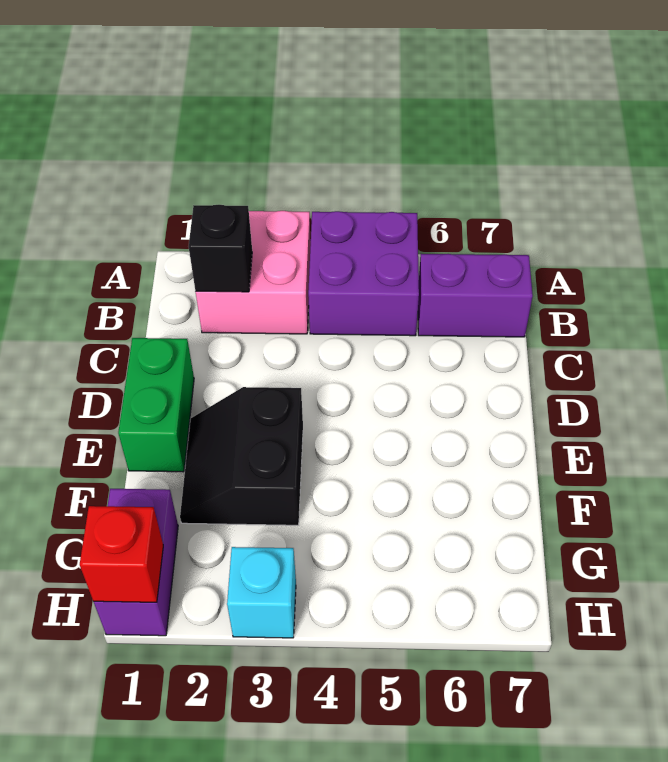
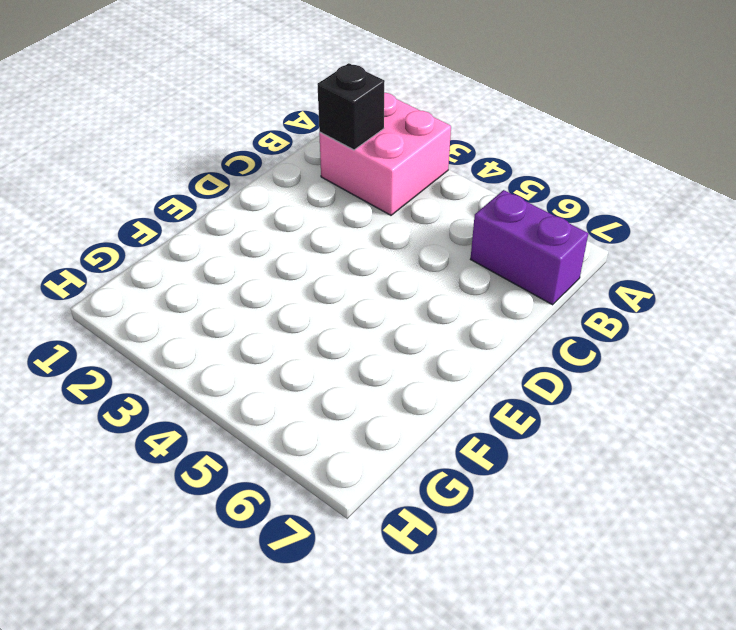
none -> purple brick A4:B5 level 1
none -> green brick D1:E1 level 1

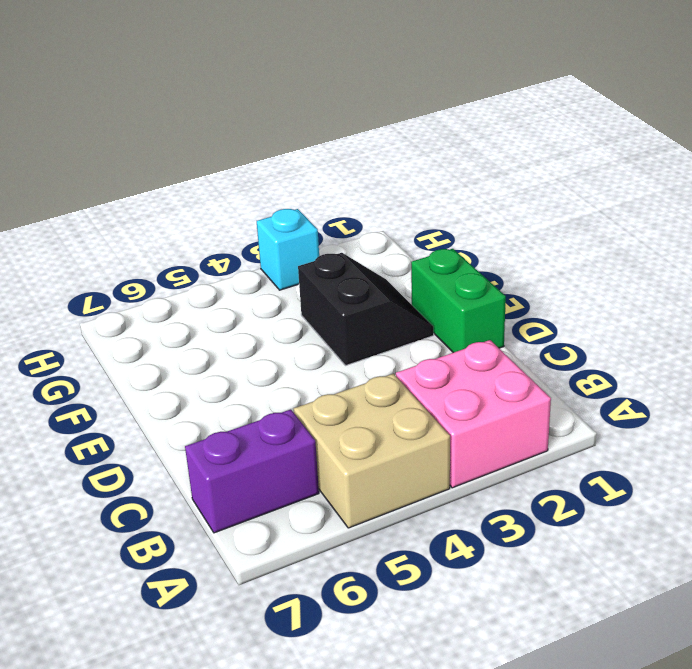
tan brick A4:B5 level 1 -> purple brick A4:B5 level 1
none -> purple brick G1:H1 level 1
none -> black brick B2 level 2

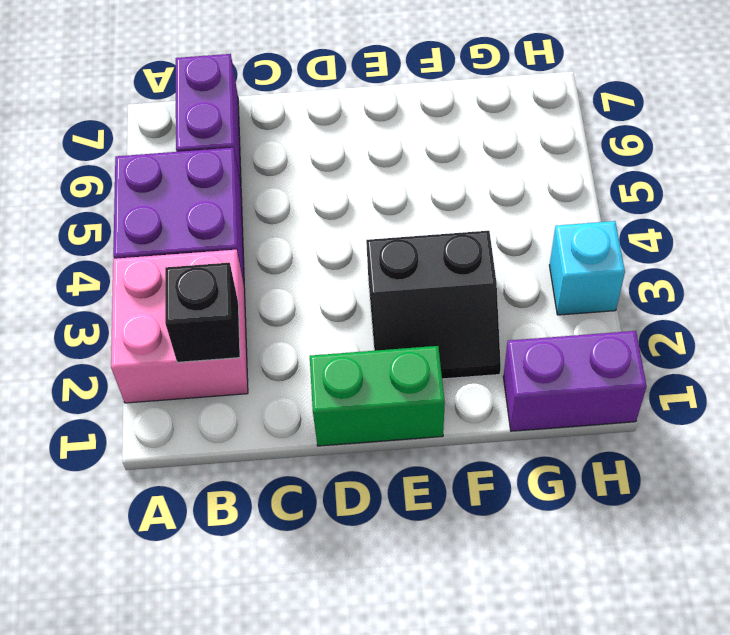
none -> red brick H1 level 2

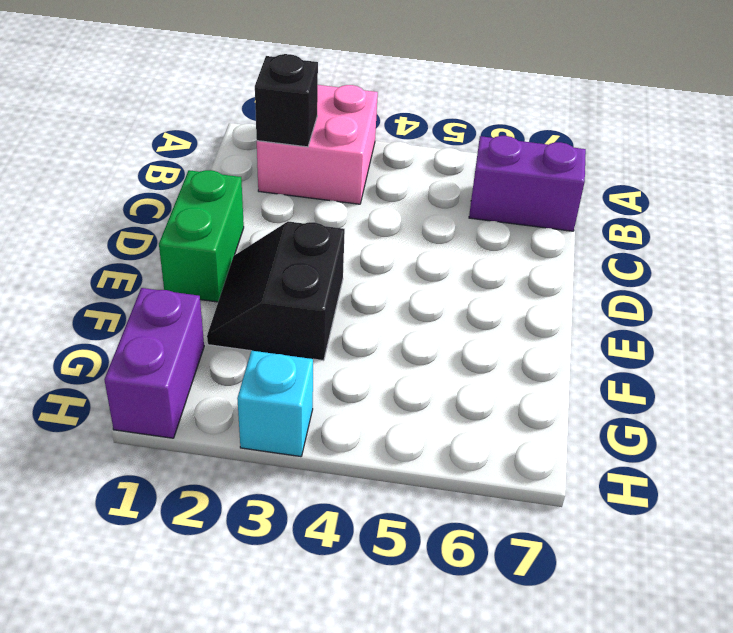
none -> purple brick A4:B5 level 1
none -> red brick H1 level 2

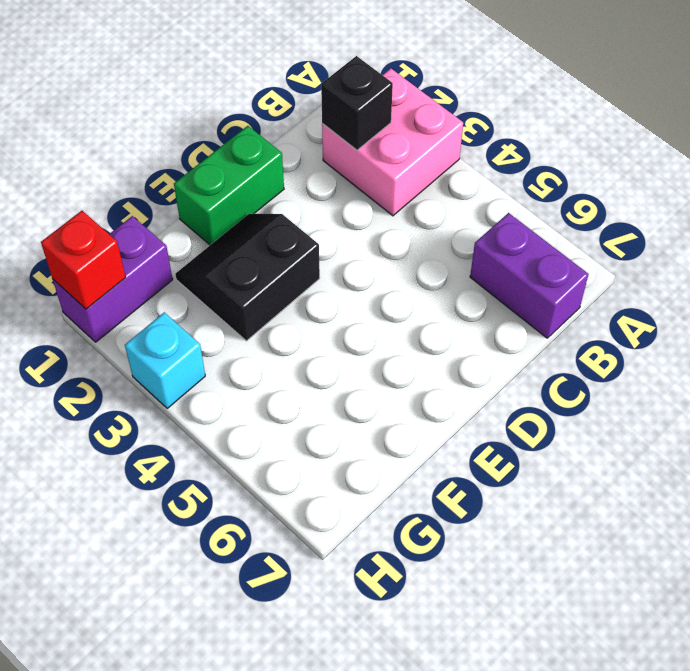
none -> purple brick A4:B5 level 1

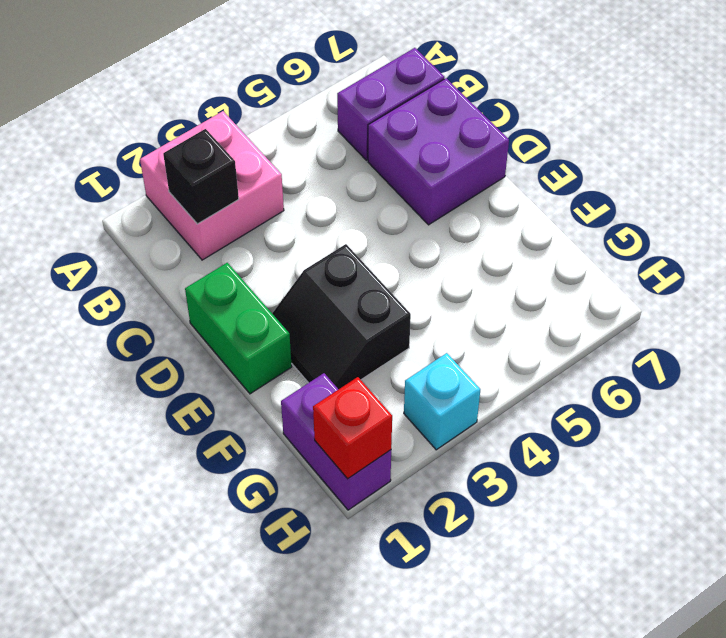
purple brick C6:D7 level 1 -> purple brick A4:B5 level 1

